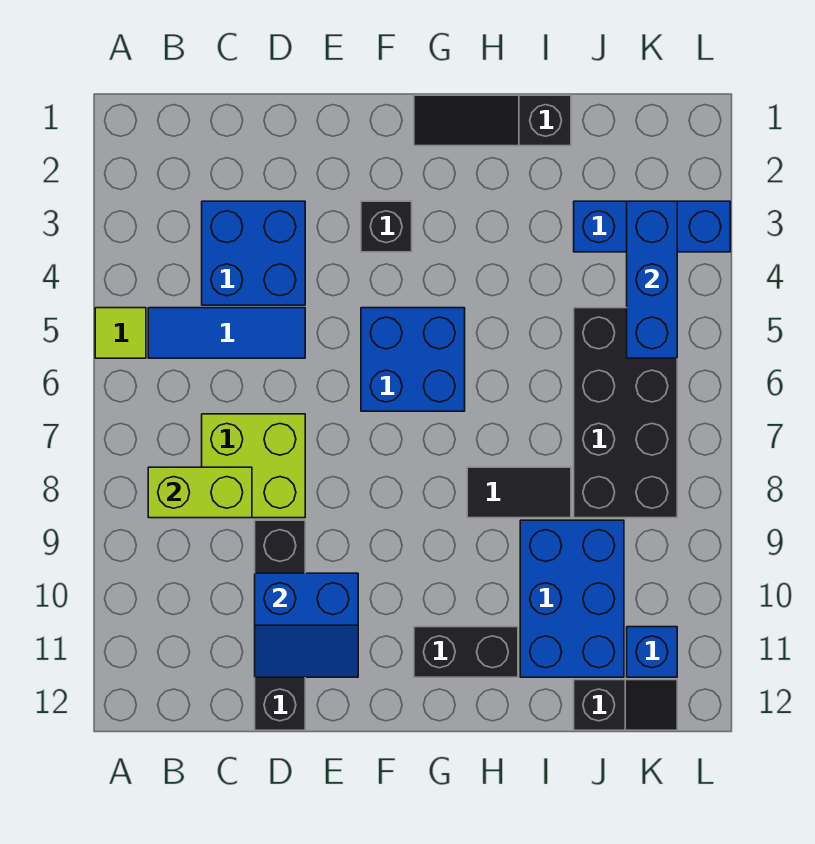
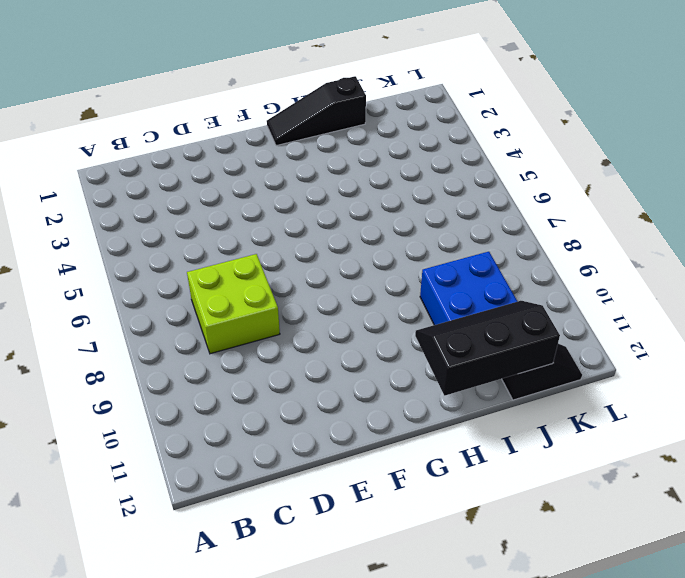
black slope H11:J12 level 2 top 12 -> none
none -> lime tile A5 level 1
none -> blue tile B5:D5 level 1
none -> blue brick C3:D4 level 1

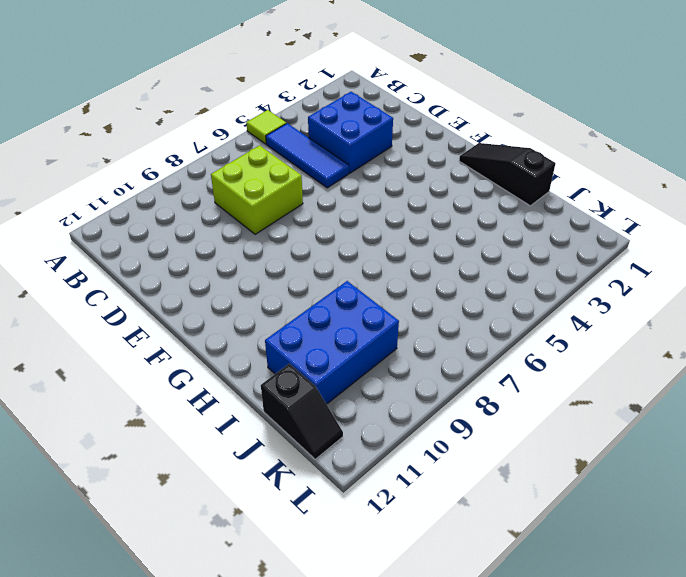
none -> black brick D9:D12 level 1
none -> black brick F3 level 1
none -> blue brick F5:G6 level 1

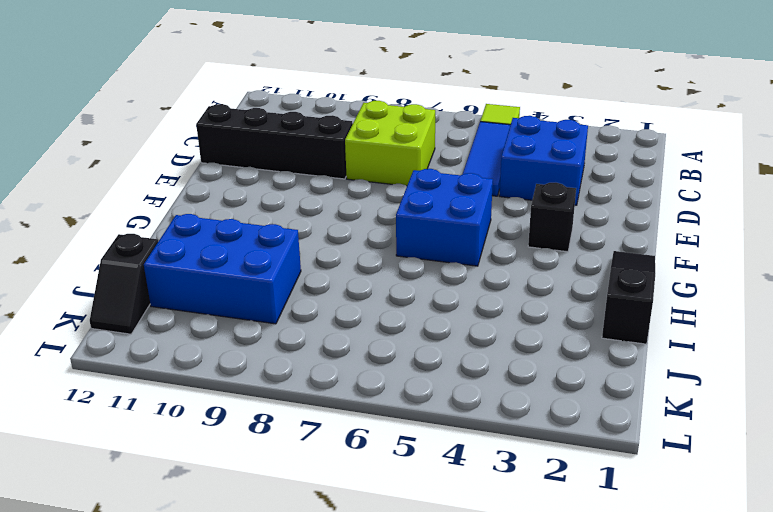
none -> black brick G11:H11 level 1
none -> black tile H8:I8 level 1
none -> blue brick J3:L3 level 1

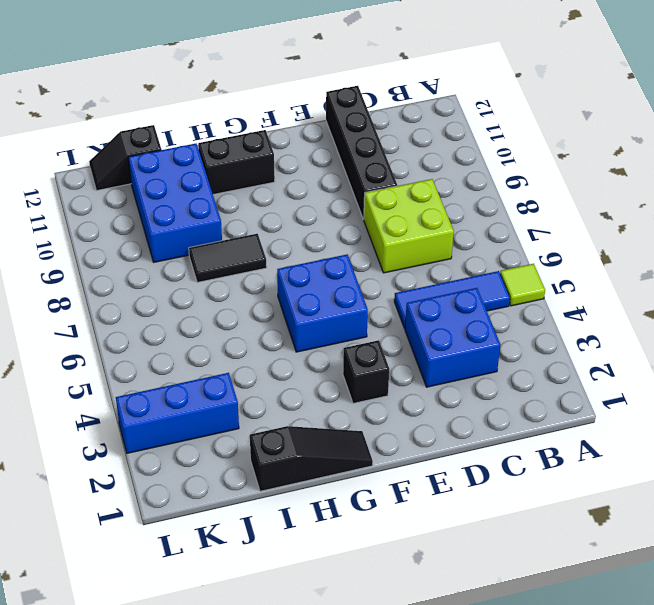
none -> black brick J5:K8 level 1
none -> blue brick K11 level 1
none -> lime brick B8:C8 level 2

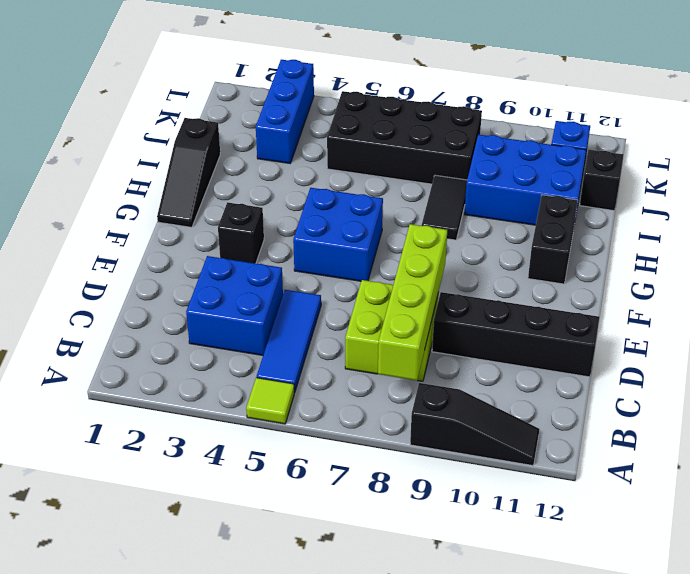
black slope A9:A11 level 1 top 9 -> none
lime brick B8:E8 level 2 -> lime brick B8:C8 level 2
none -> blue slope D10:E11 level 2 top 10
none -> blue brick K3:K5 level 2

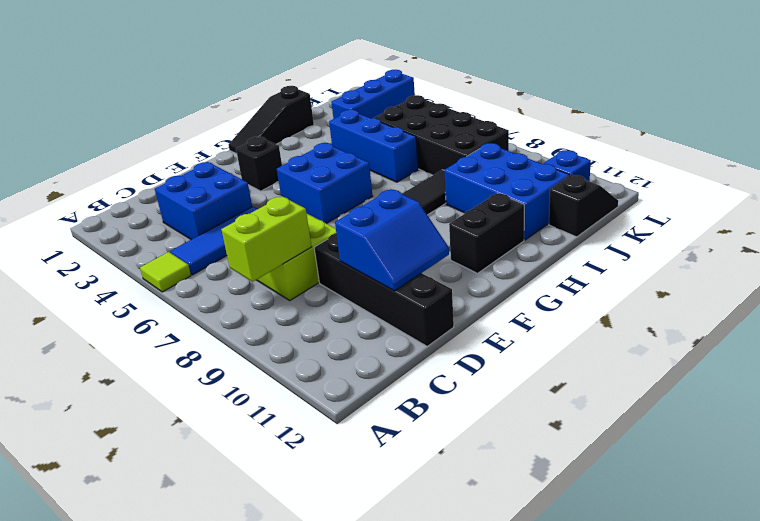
blue brick I4:I6 level 1 -> blue brick K3:K5 level 2

